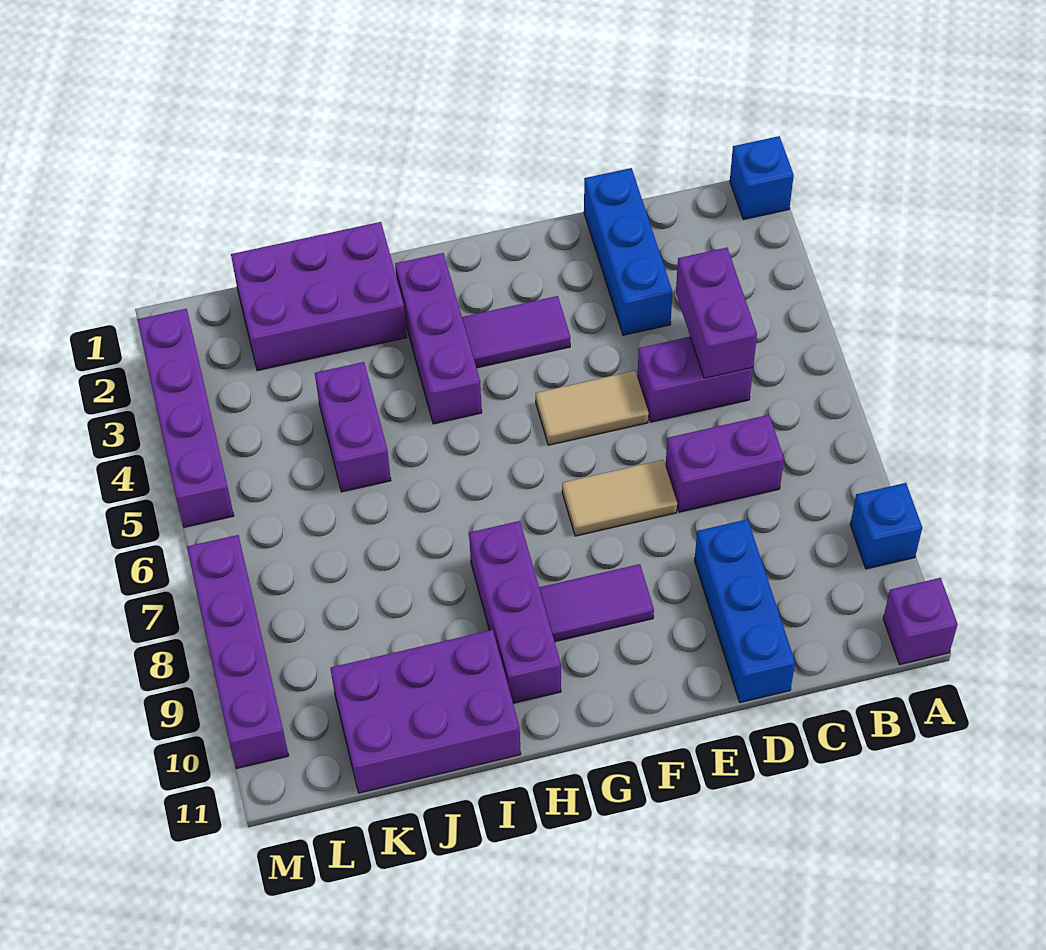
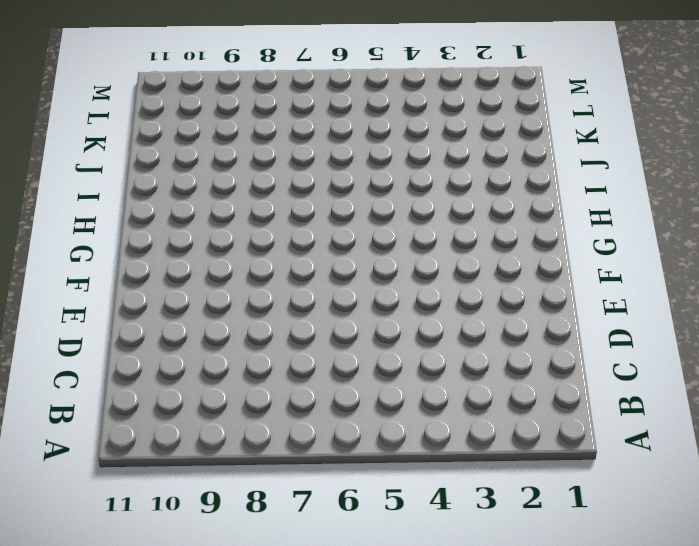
none -> blue brick A1 level 1
none -> blue brick A9 level 1
none -> purple brick A11 level 1

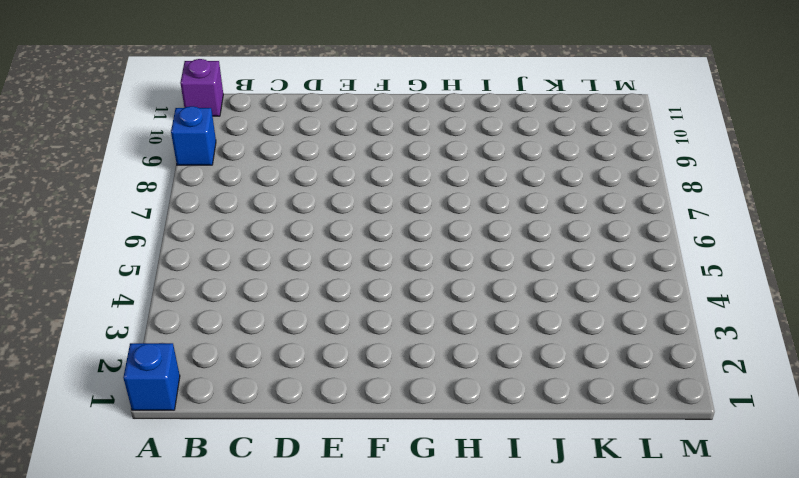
none -> purple brick C5:D5 level 1
none -> purple brick C7:D7 level 1
none -> blue brick D1:D3 level 1

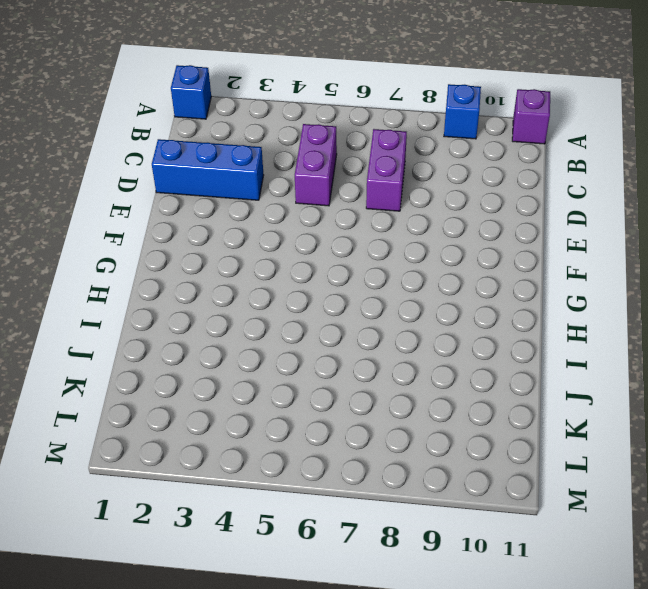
none -> blue brick D9:D11 level 1
none -> tan tile E5:F5 level 1
none -> tan tile E7:F7 level 1

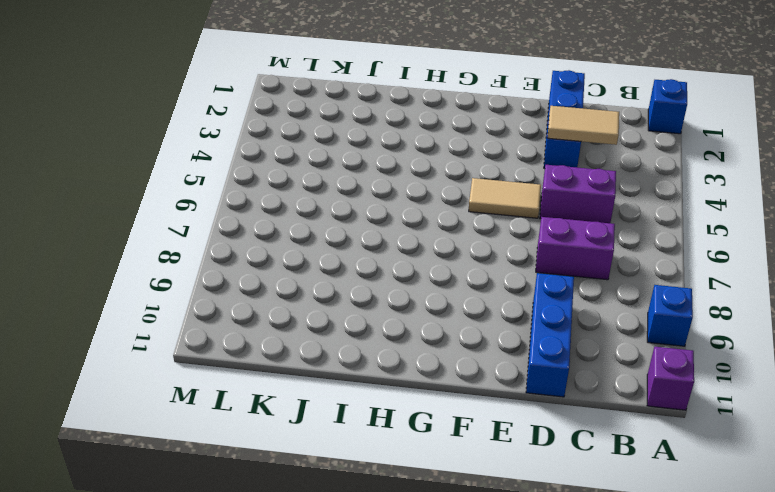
tan tile C3:D3 level 2 -> tan tile E7:F7 level 1
none -> purple tile F3:G3 level 1
none -> purple tile F9:G9 level 1
none -> purple brick H2:H4 level 1

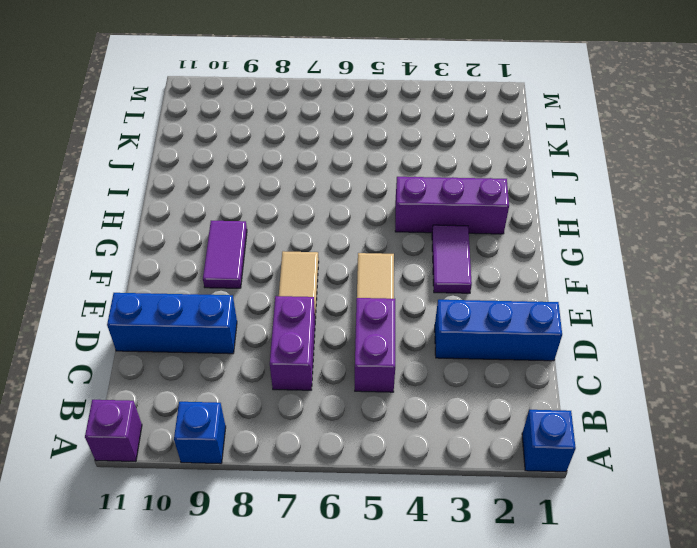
none -> purple brick H8:H10 level 1
none -> purple brick I1:K2 level 1
none -> purple brick I10:K11 level 1

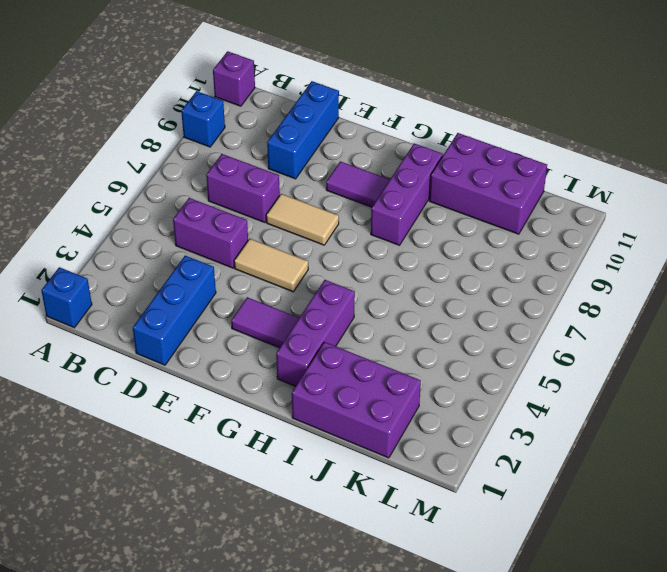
none -> purple brick J4:J5 level 1
none -> purple brick M2:M5 level 1
none -> purple brick M7:M10 level 1

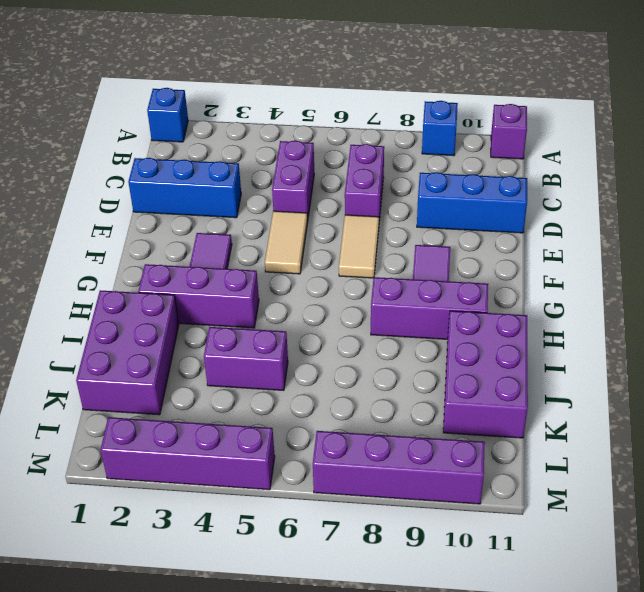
none -> purple brick C4:C5 level 2

